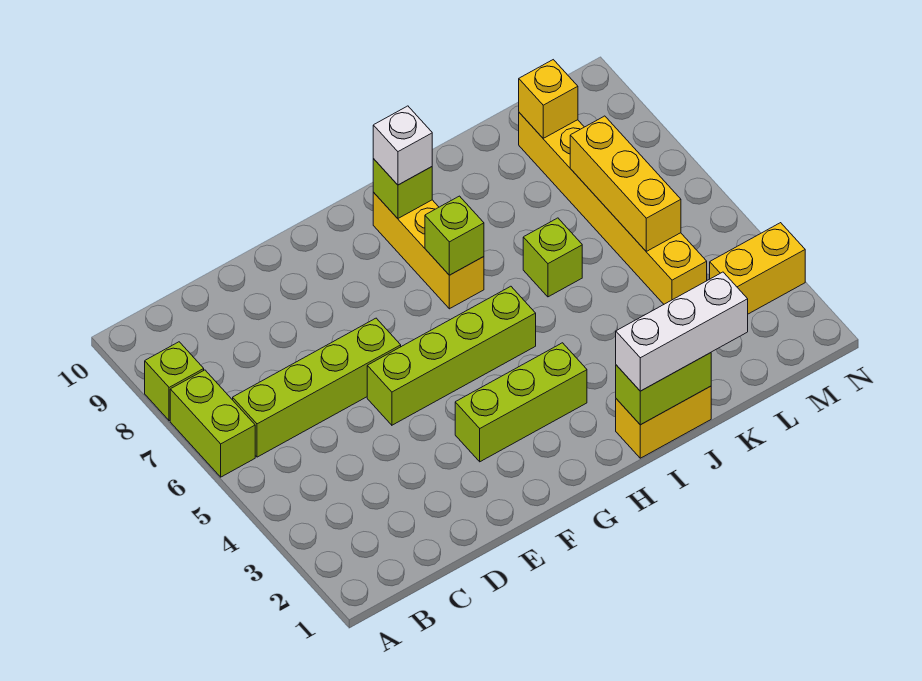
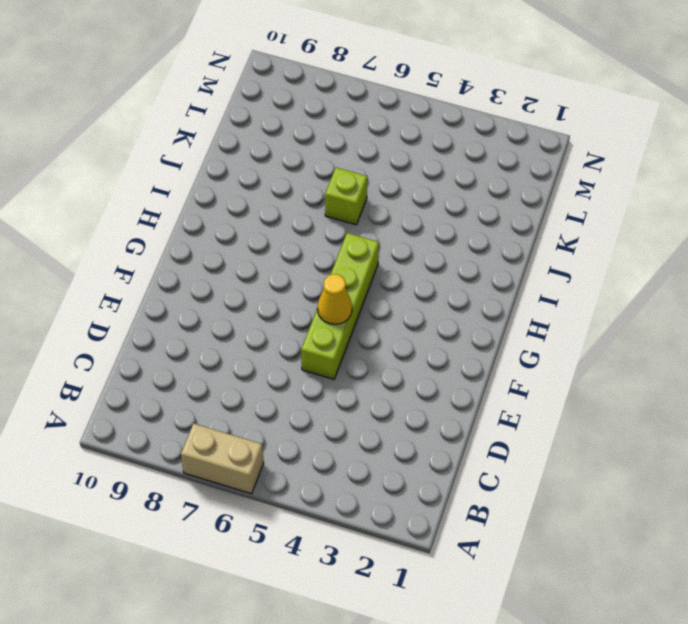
tan brick A6:A7 level 1 -> lime brick A6:A7 level 1
yellow cone F5 level 2 -> none
none -> lime brick A8 level 1
none -> lime brick B6:E6 level 1
none -> lime brick F3:H3 level 1

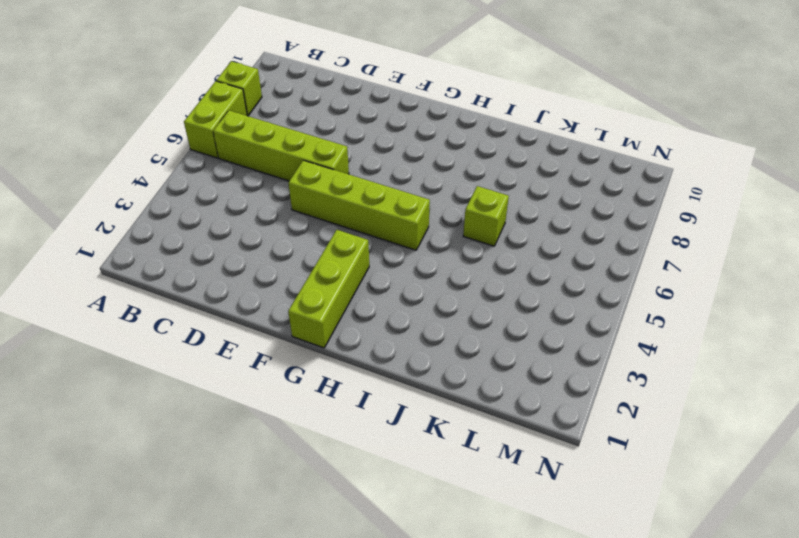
lime brick G1:G3 level 1 -> lime brick F3:H3 level 1
none -> yellow brick H7:H9 level 1
none -> yellow brick I1:J1 level 1
none -> yellow brick L4:L9 level 1

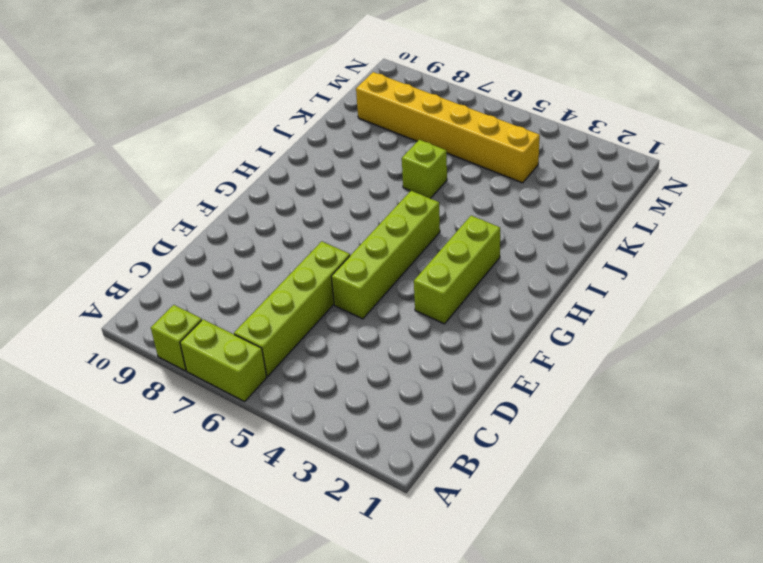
none -> yellow brick H7:H9 level 1
none -> yellow brick I1:J1 level 1
none -> yellow brick M3:N3 level 1

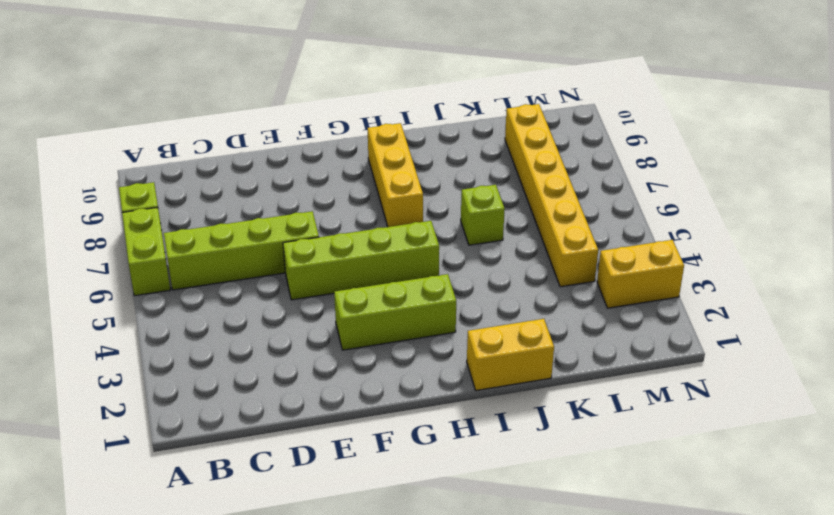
none -> lime brick H7 level 2
none -> lime brick H9 level 2
none -> lime brick I1:J1 level 2

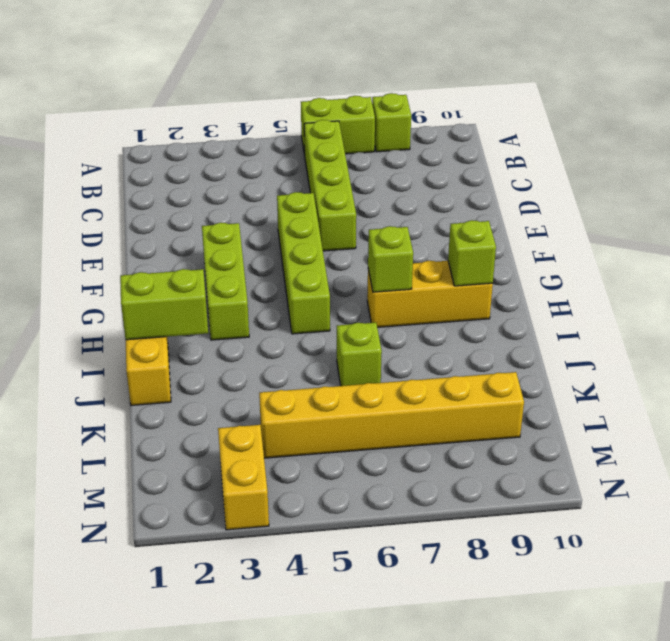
lime brick I1:I2 level 2 -> lime brick I1:J1 level 2
none -> yellow brick L5:L7 level 2
none -> yellow brick L9 level 2
none -> white brick H9 level 3

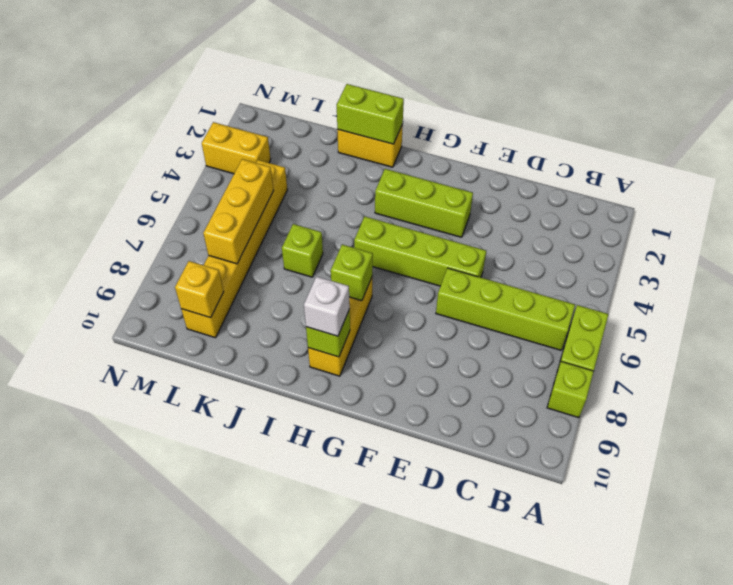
none -> white brick I1:K1 level 3

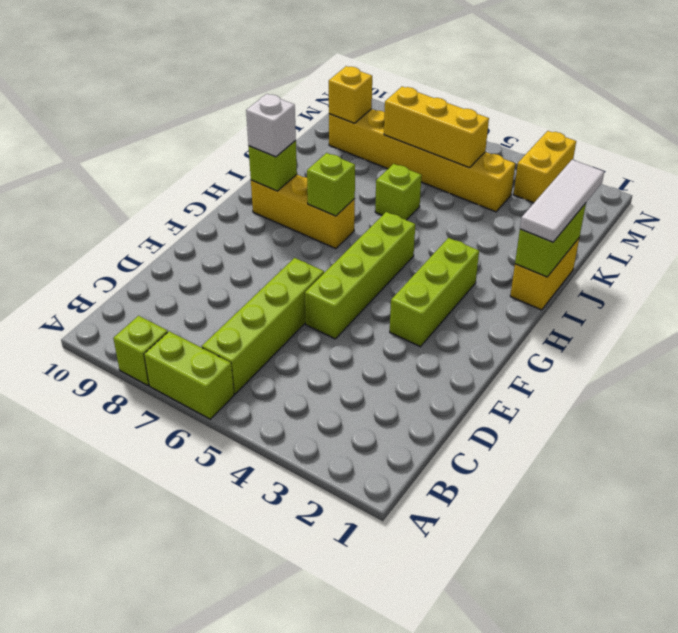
white tile I1:K1 level 3 -> white brick I1:K1 level 3

